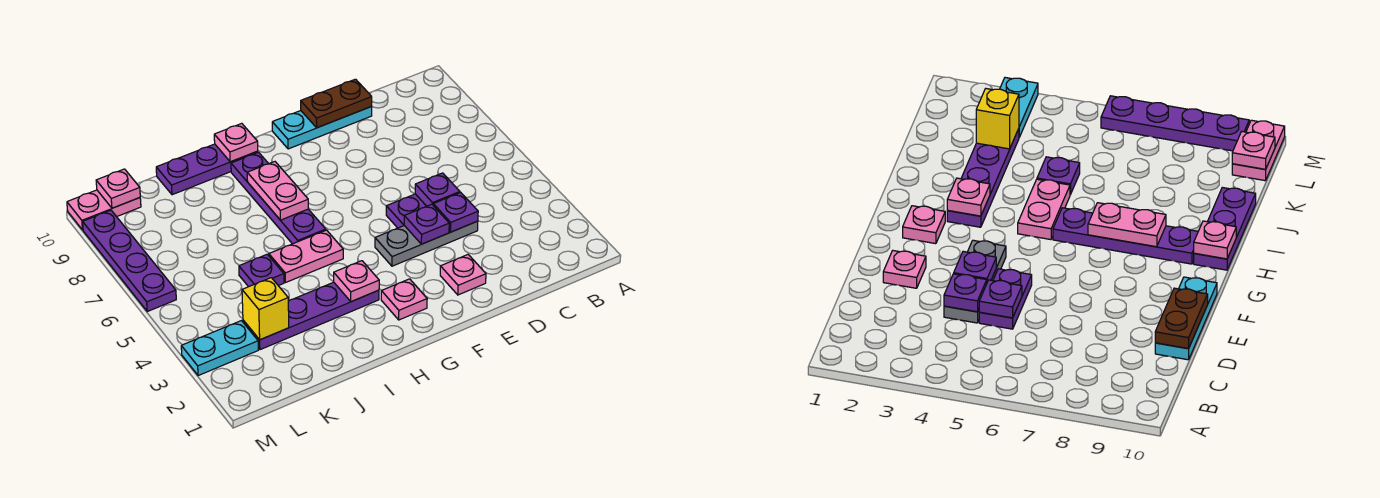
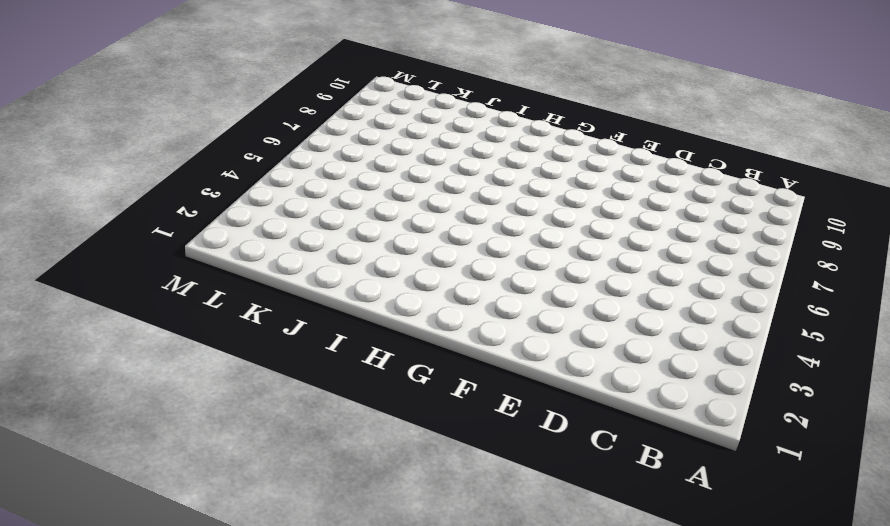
none -> grey plate D4:F4 level 1
none -> purple plate D5:E5 level 1
none -> cyan plate D10:F10 level 1

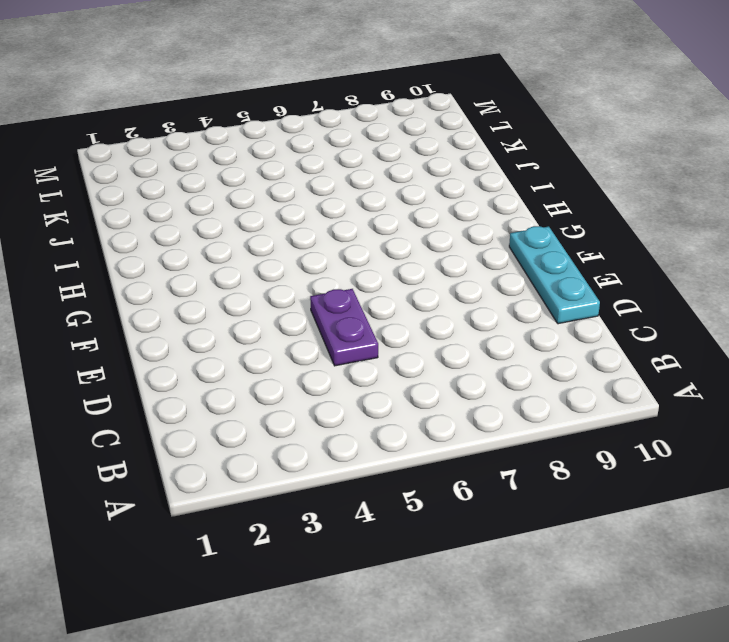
none -> grey plate D4:F4 level 1
none -> pink plate E2 level 1
none -> pink plate G2 level 1

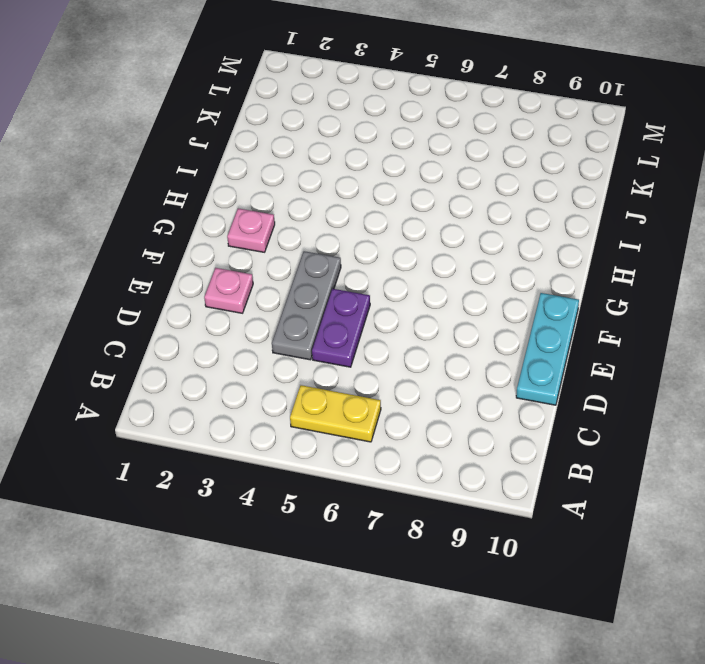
yellow plate B5:B6 level 1 -> none
none -> purple plate H3:K3 level 1
none -> pink plate H5:I5 level 1
none -> purple plate H6:H9 level 1

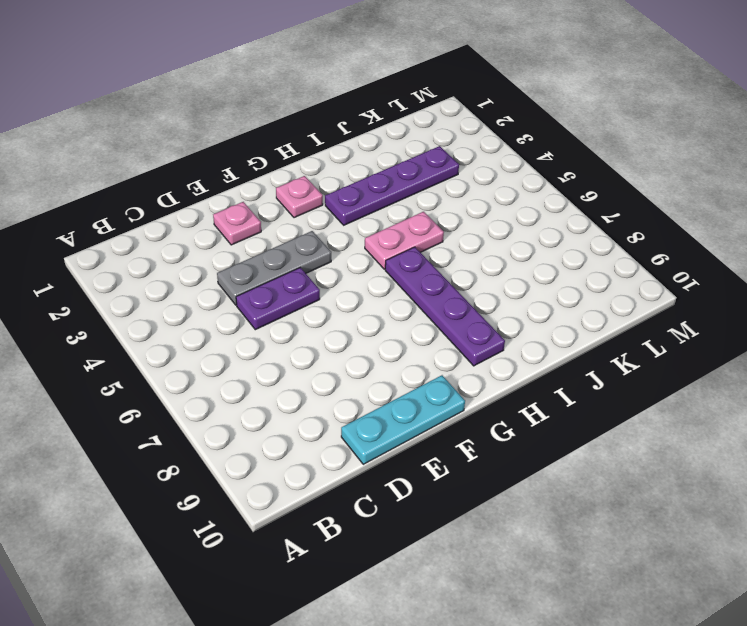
none -> purple plate H10:J10 level 1
none -> purple plate J5 level 1
none -> cyan plate L3:M3 level 1

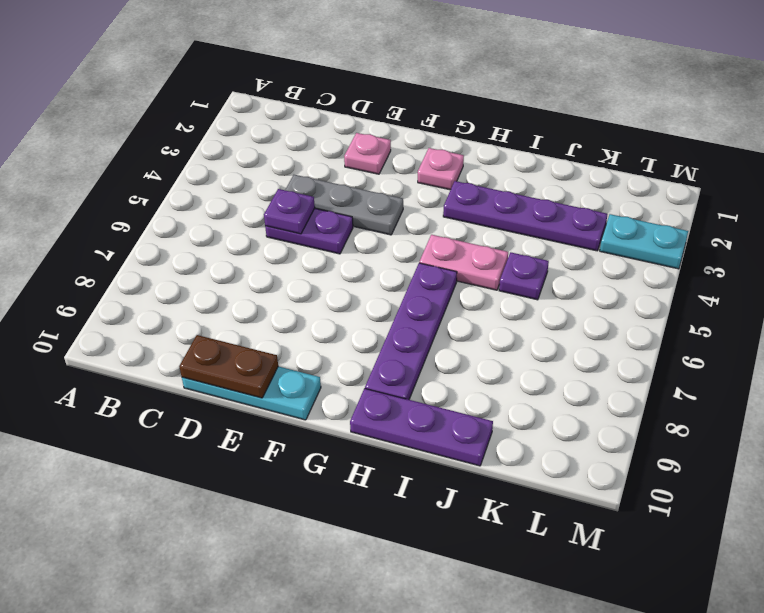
none -> pink plate L10:M10 level 1
none -> purple plate M6:M9 level 1
none -> purple plate D4 level 2

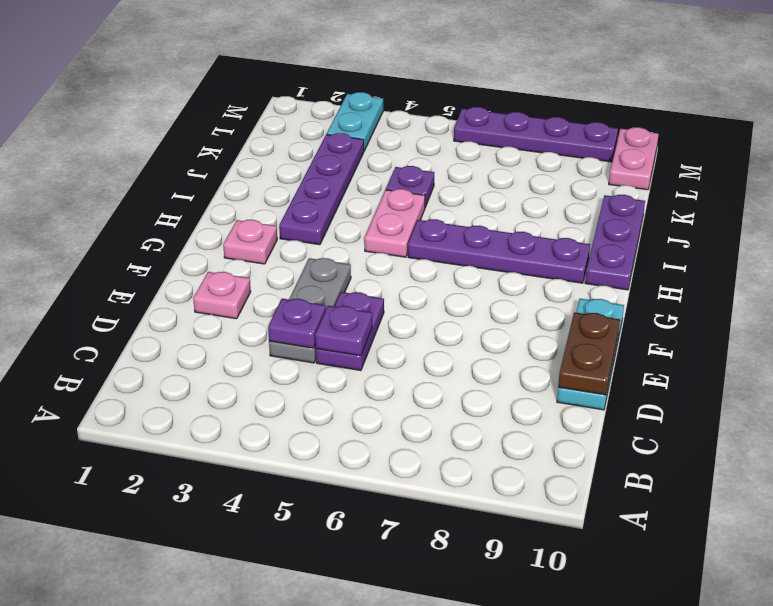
none -> purple plate E4 level 2
none -> pink plate H3 level 2
none -> pink plate H7:H8 level 2

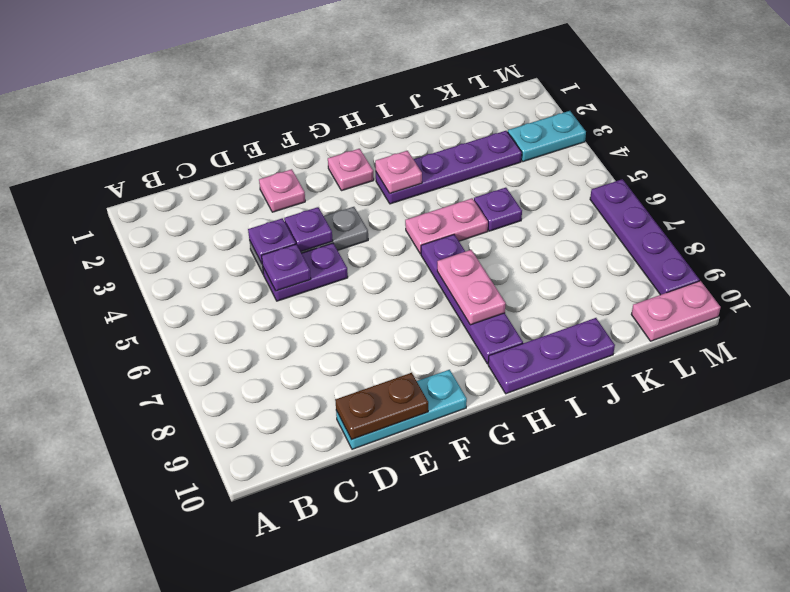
none -> pink plate H10 level 2
none -> yellow brick K3 level 2
none -> pink plate L10 level 2

